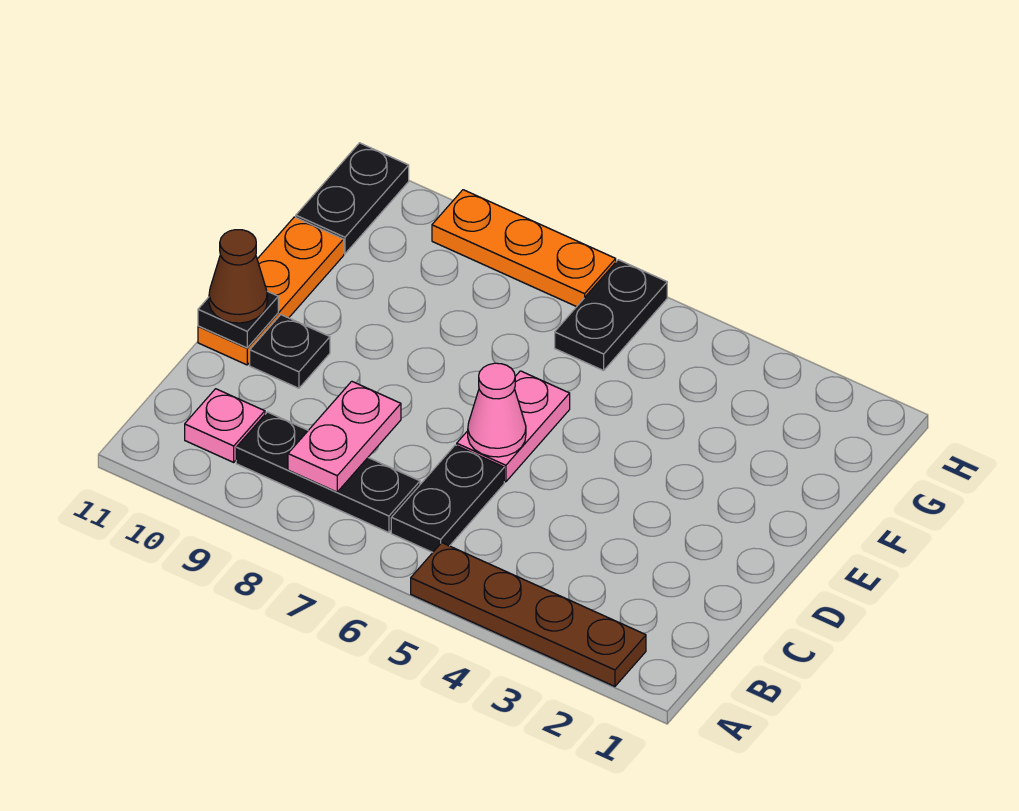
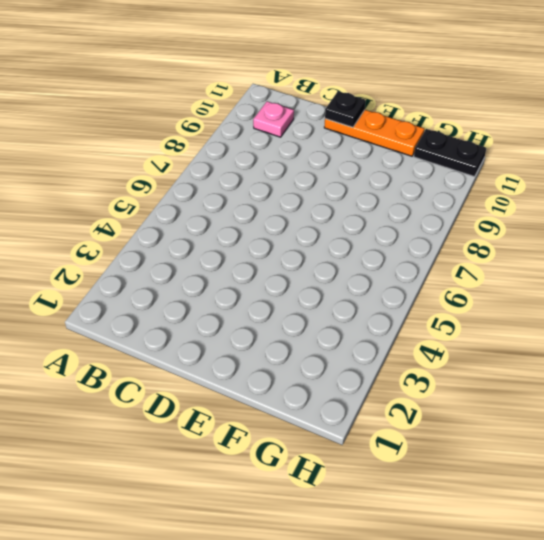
none -> brown plate A2:A5 level 1
none -> black plate B6:C6 level 1
none -> black plate B7:B9 level 1

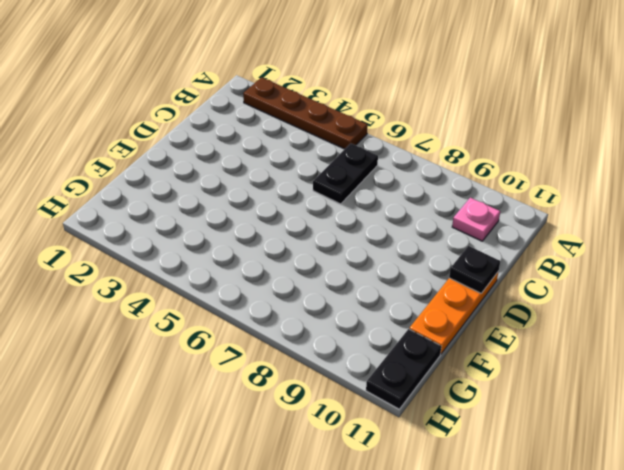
none -> black plate B7:B9 level 1
none -> pink plate D6:E6 level 1
none -> black plate D10 level 1

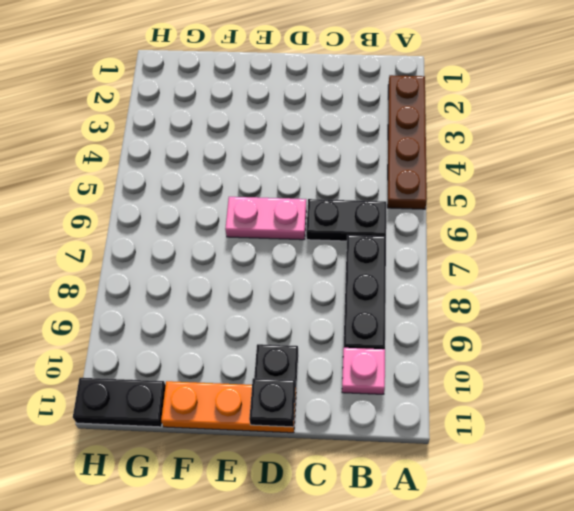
none -> black plate G6:H6 level 1
none -> orange plate H7:H9 level 1
none -> pink plate B8:C8 level 2

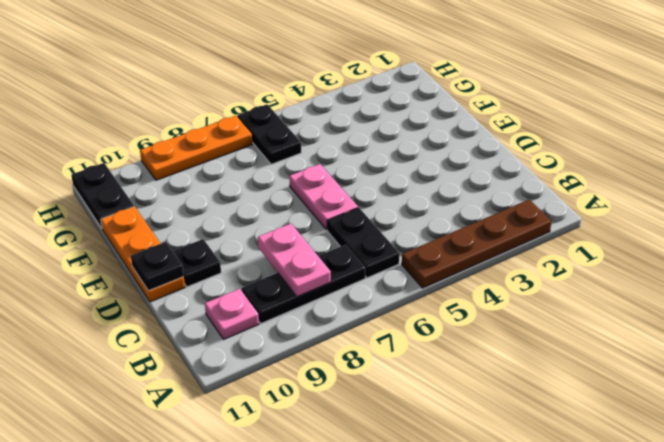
none -> pink cone D6 level 2
none -> brown cone D11 level 3

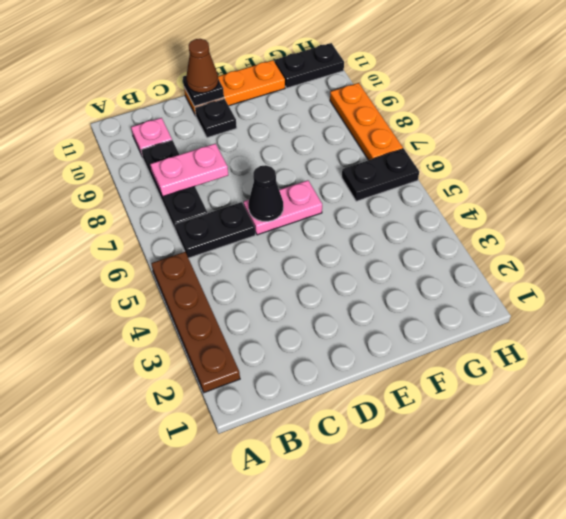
black cone D6 level 2 -> pink cone D6 level 2

